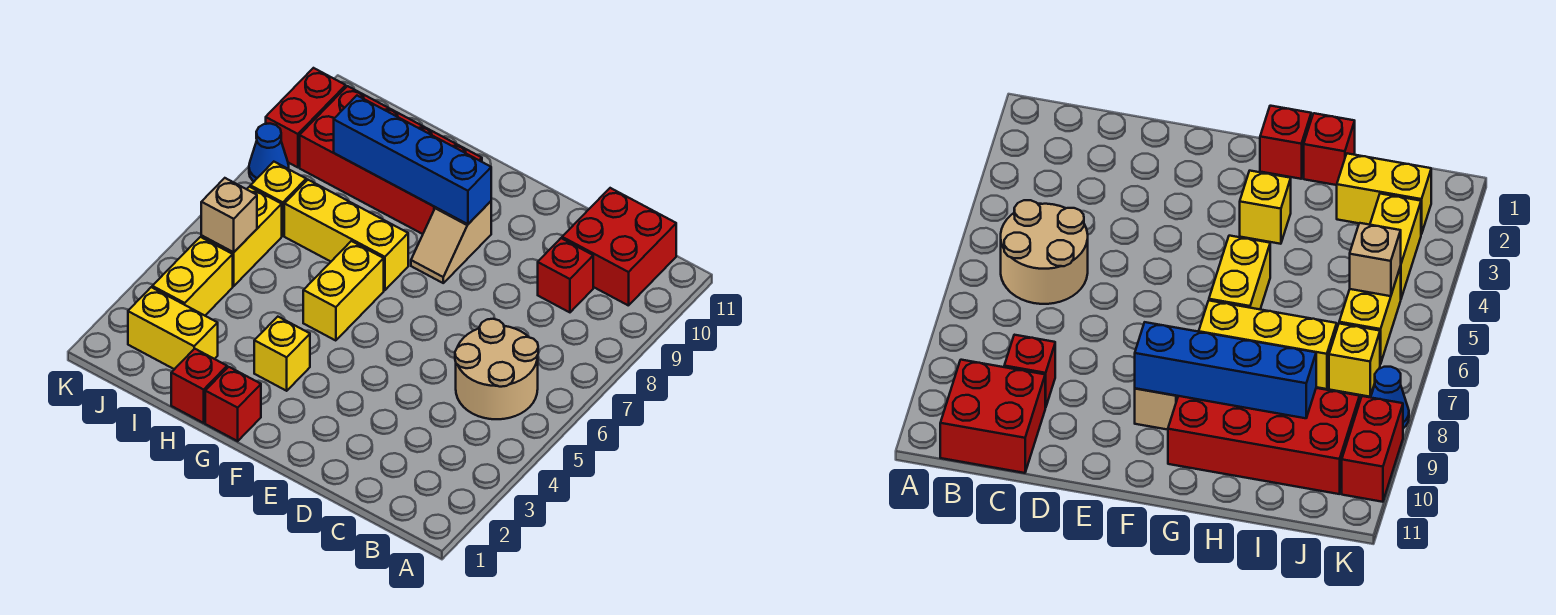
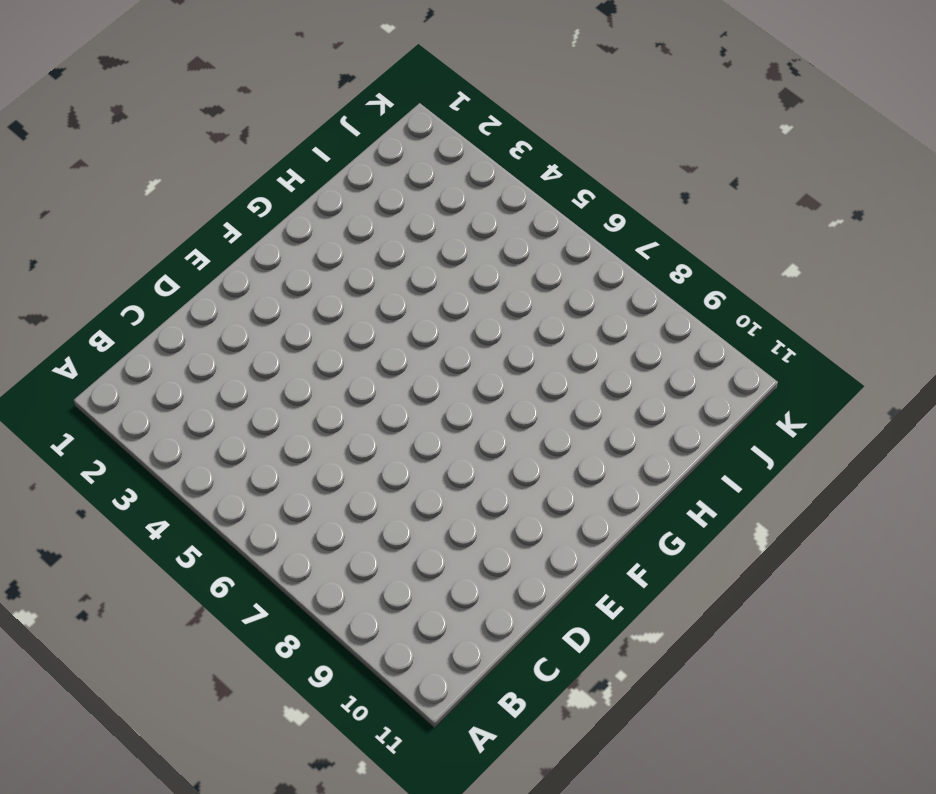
none -> tan round brick B5:C6 level 1
none -> red brick B10:C11 level 1
none -> red brick C9 level 1

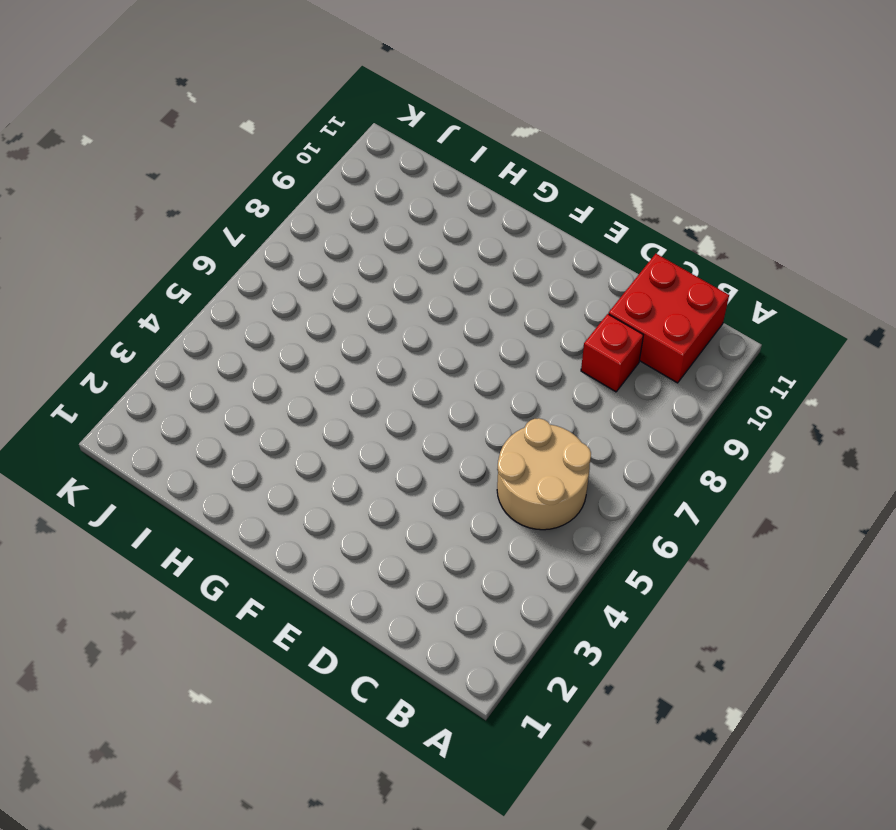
none -> tan slope F8:F9 level 1 top 9
none -> red brick G1 level 1
none -> yellow brick G3 level 1

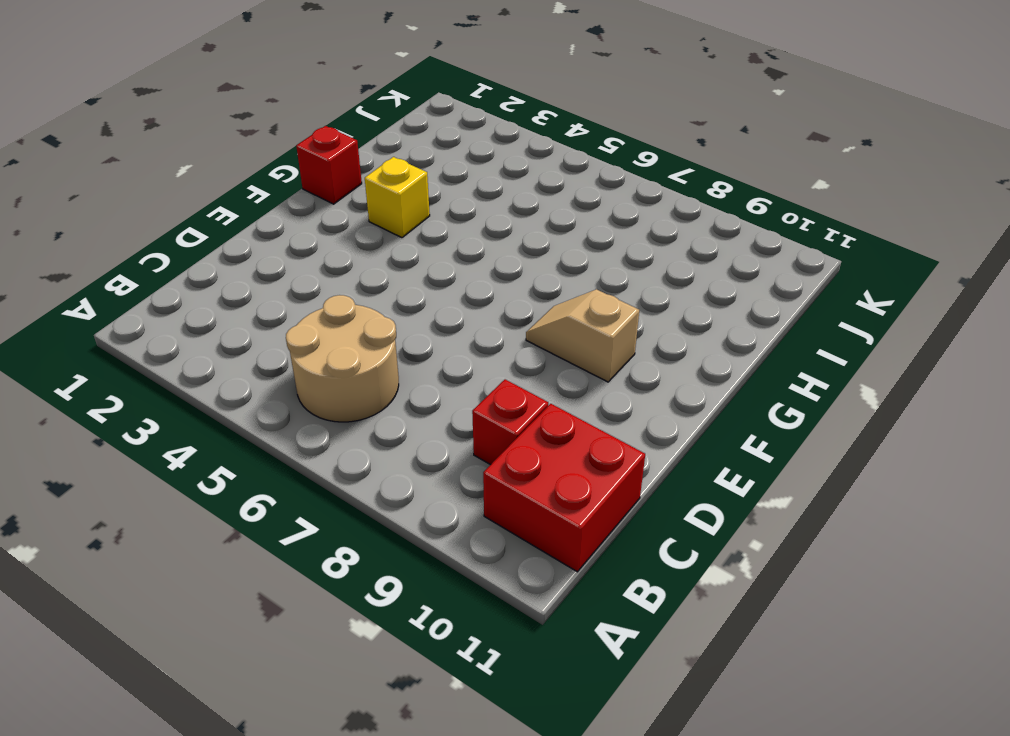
none -> yellow brick G5:G6 level 1
none -> yellow brick G7:I7 level 1
none -> red brick G9:J10 level 1

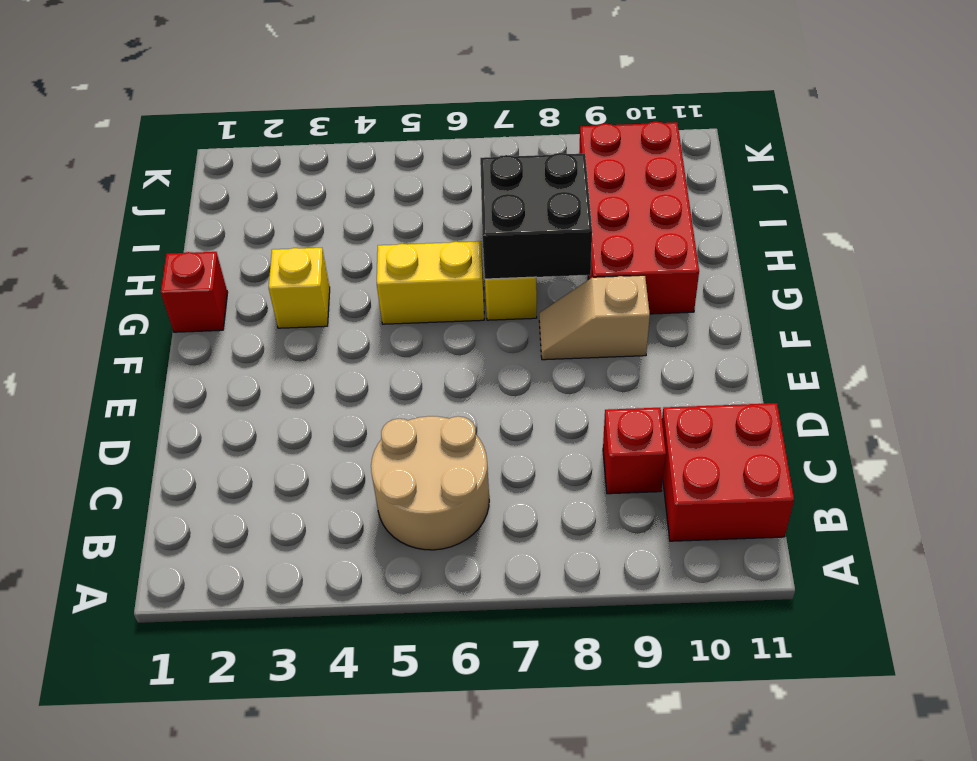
black brick G7:H8 level 2 -> none
none -> red brick H1 level 1
none -> yellow brick I2:J2 level 1
none -> yellow brick J3:J4 level 1

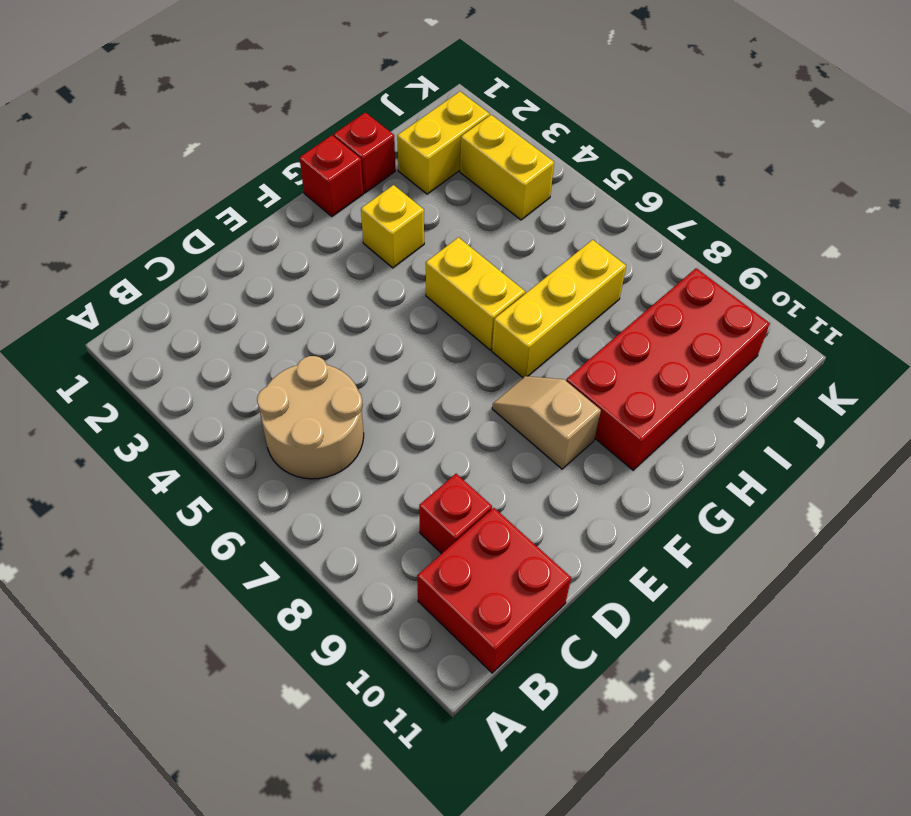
none -> yellow brick J5:J6 level 1
none -> yellow brick J7 level 1
none -> blue cone K8 level 1

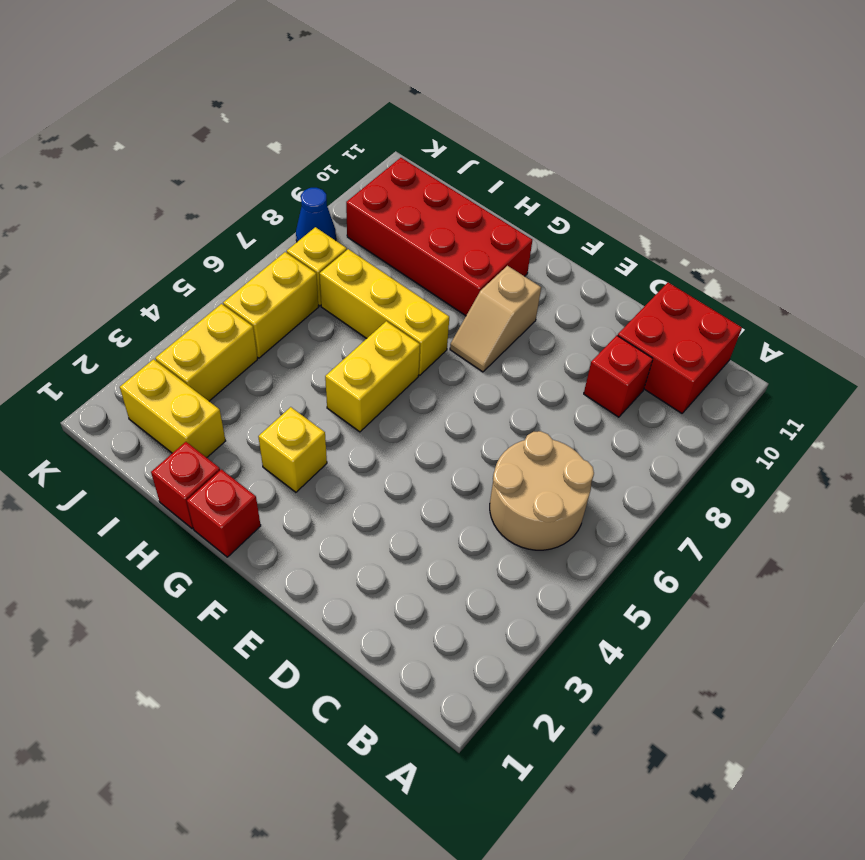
none -> red brick K9:K10 level 1
none -> blue brick F9:I9 level 2
none -> tan brick J5 level 2

